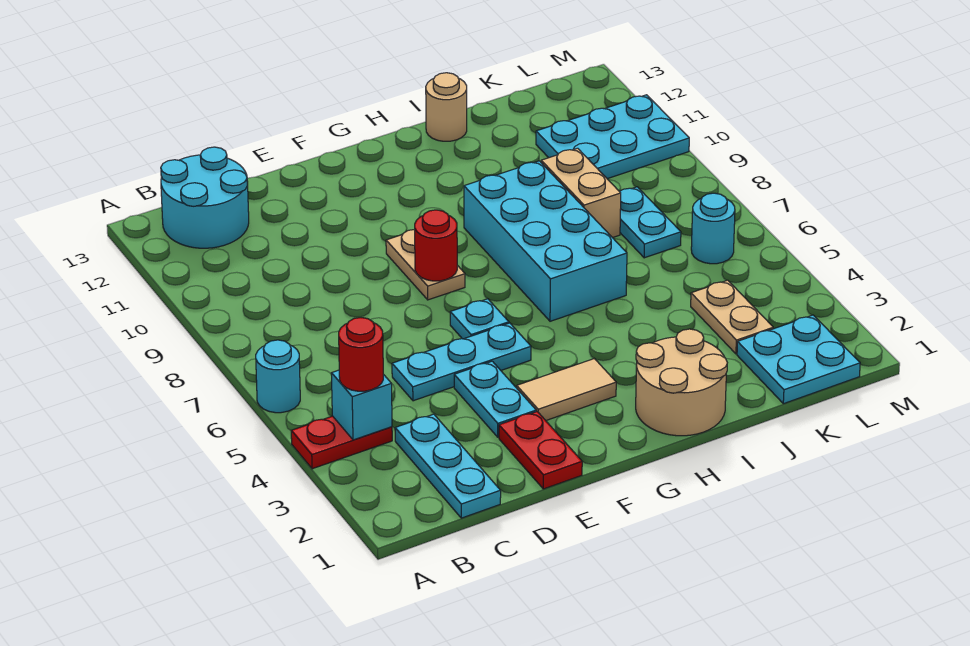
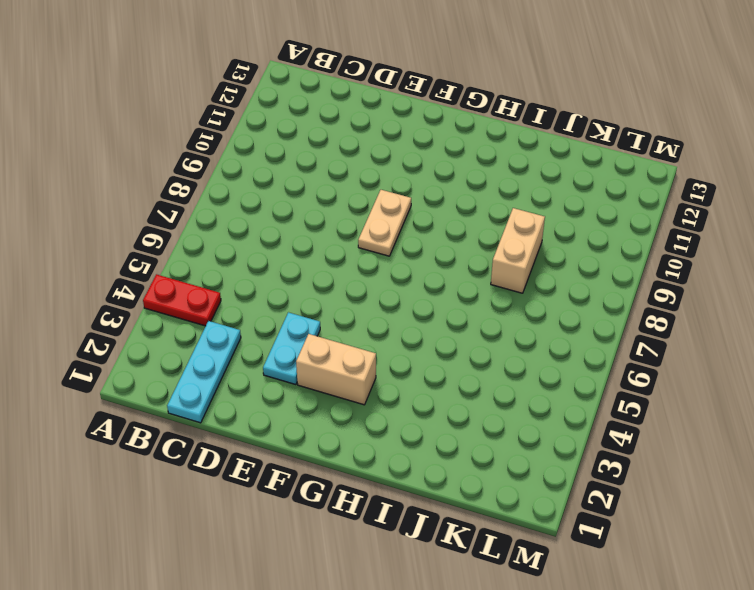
tan brick F3:G3 level 1 -> tan tile F3:G3 level 1
none -> cyan round brick A6 level 1
none -> cyan round brick B12:C13 level 1
none -> cyan plate D5:F5 level 1

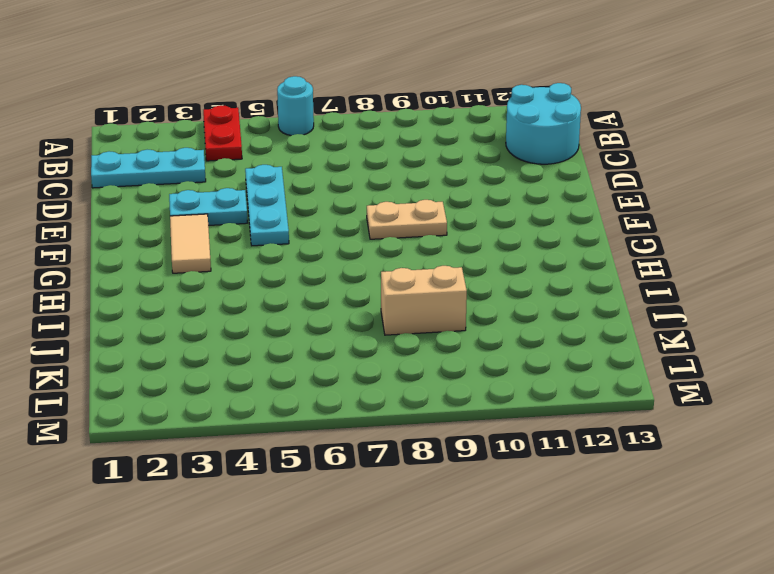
none -> red plate E1:E2 level 1
none -> cyan plate F6 level 1
none -> tan round brick H1:I2 level 1

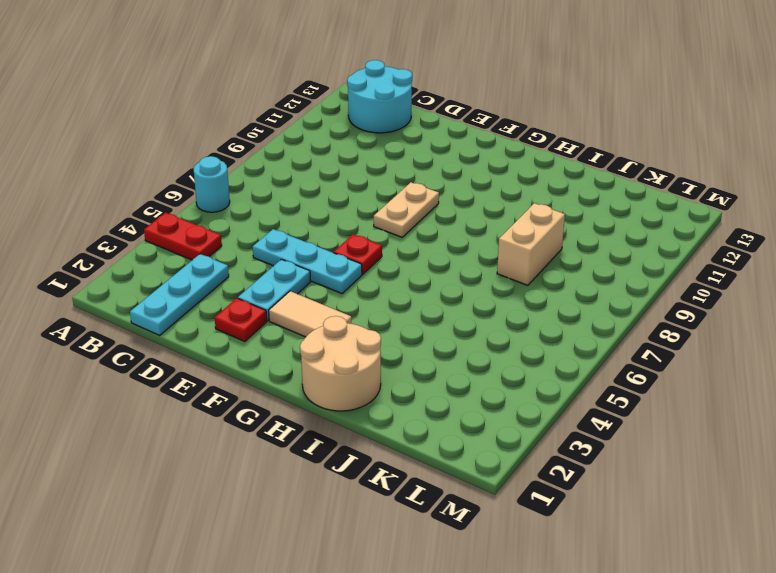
red plate E2 level 1 -> red plate E1:E2 level 1
red plate F6 level 1 -> cyan plate F6 level 1
none -> cyan brick H6:I9 level 1
none -> tan round brick I13 level 1
none -> cyan plate K1:L2 level 1

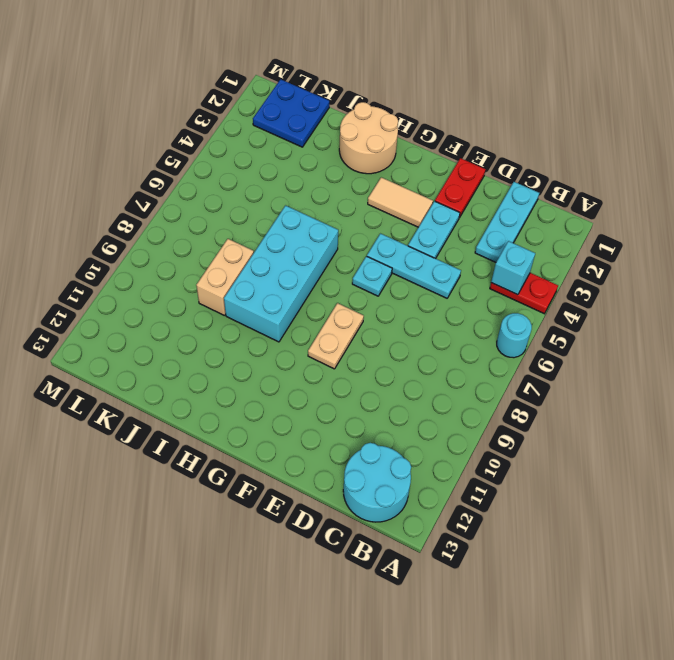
blue plate K1:L2 level 1 -> cyan plate K1:L2 level 1
none -> tan round brick I13 level 1
none -> tan plate K3:K4 level 1
none -> cyan plate K7:K8 level 1

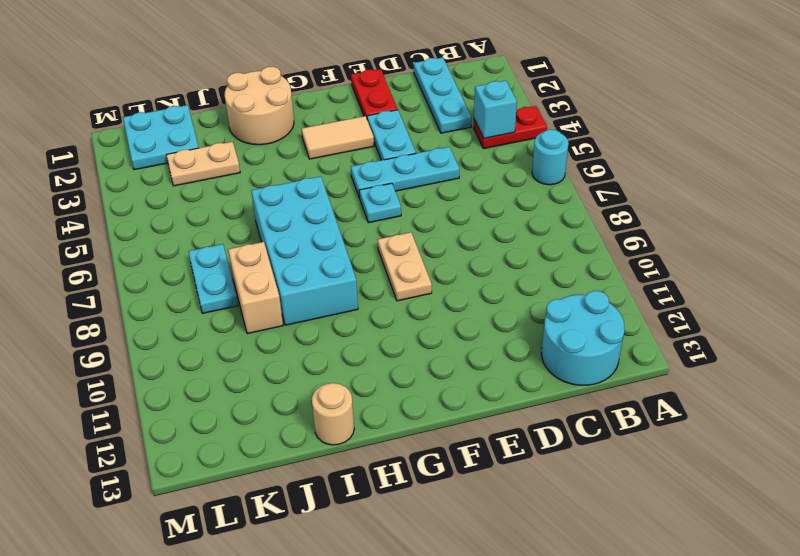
tan plate J3:K3 level 1 -> tan plate K3:K4 level 1
none -> cyan plate K10:M11 level 1
none -> cyan round brick L6 level 1
none -> red round brick F8 level 2

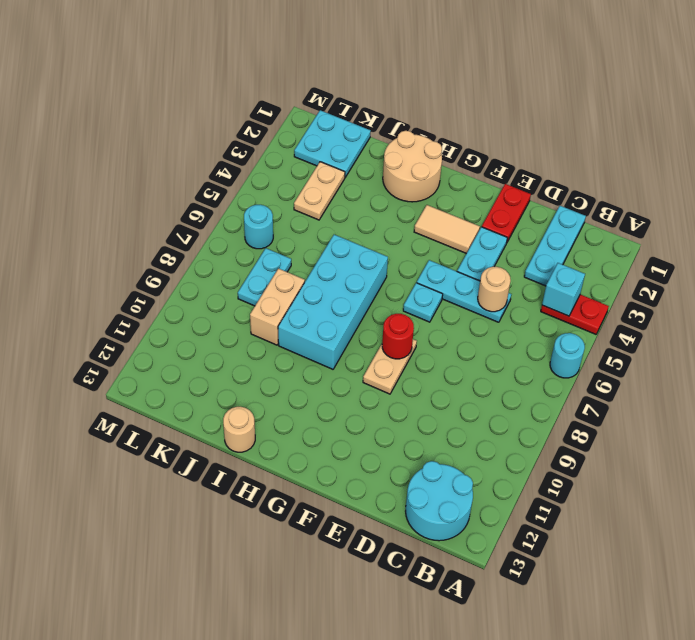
tan round brick D5 level 2 -> none
none -> cyan plate K10:M11 level 1
none -> red round brick B4 level 3

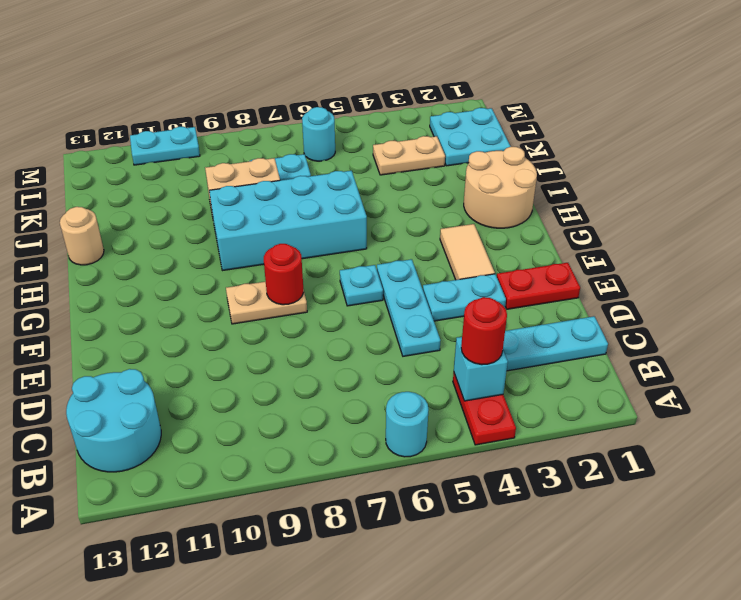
cyan plate M10:M11 level 1 -> cyan plate K10:M11 level 1

